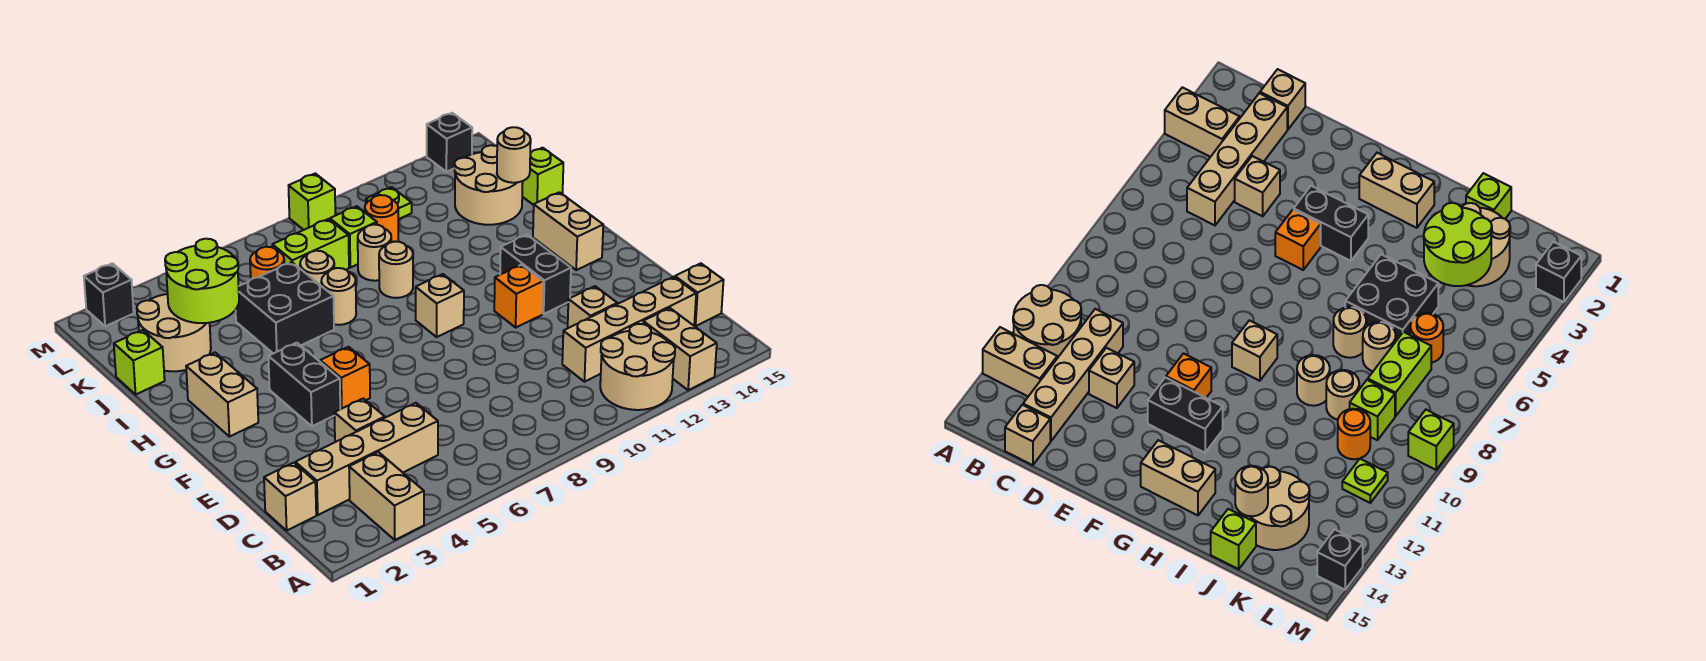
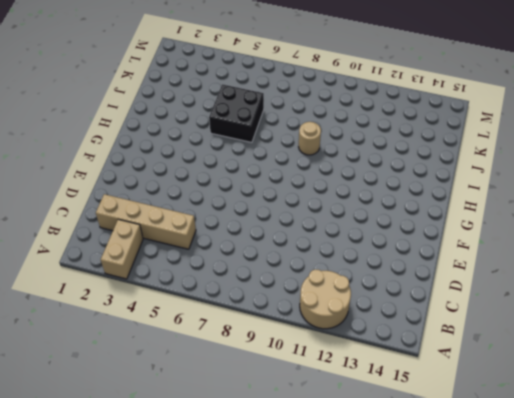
none -> tan brick A13:B13 level 1
none -> tan brick C1 level 1
none -> tan brick C11:C14 level 1
none -> tan brick C15 level 1

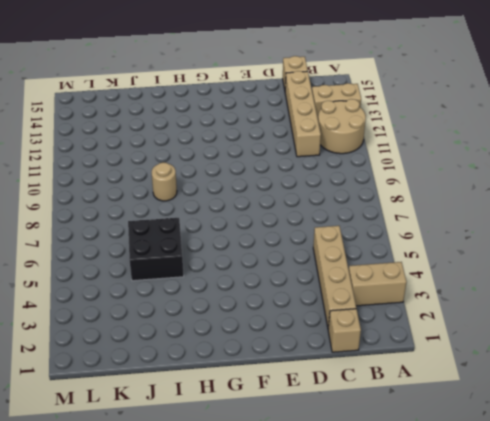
none -> tan brick D4 level 1
none -> tan brick D12 level 1
none -> black brick F4:G4 level 1
none -> orange brick F5 level 1

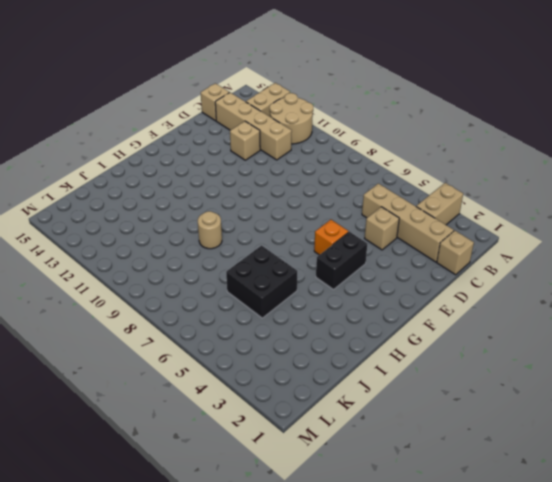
none -> orange brick F11 level 1
none -> black brick F12:G12 level 1
none -> tan brick G2:H2 level 1
none -> tan brick G9 level 1

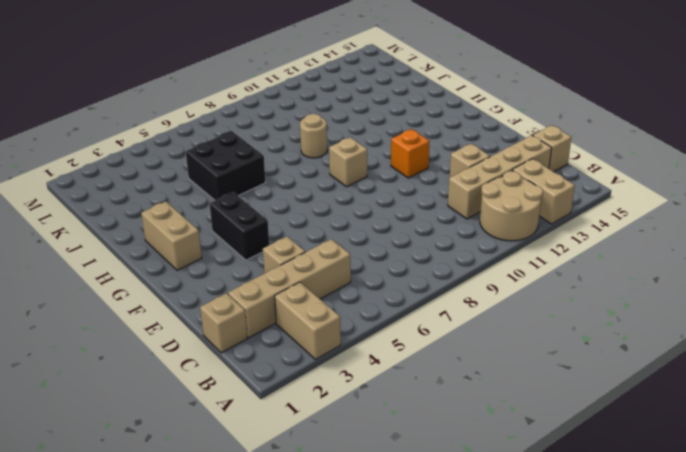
none -> orange brick F5 level 1
none -> black brick F12:G12 level 1
none -> tan brick G14:H14 level 1
none -> tan round brick I7 level 1

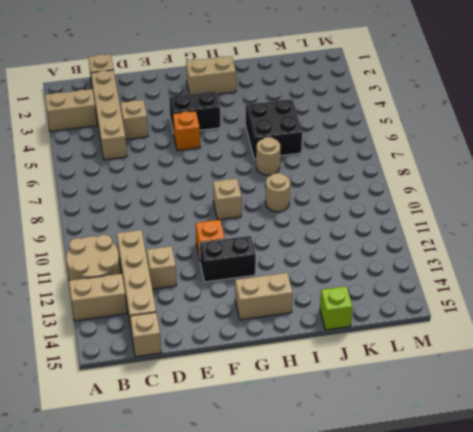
none -> lime brick J1 level 1
none -> tan round brick J2:K3 level 1
none -> tan round brick J7 level 1
none -> tan round brick J9 level 1

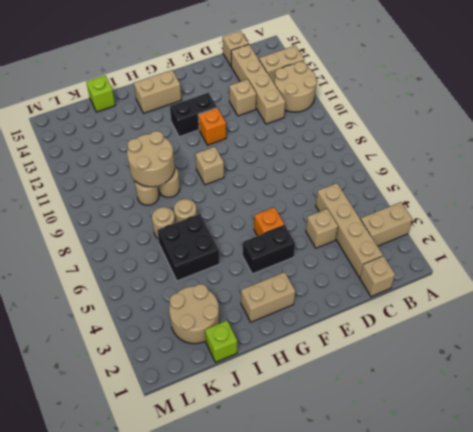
tan round brick I9:J10 level 2 -> tan round brick J13:K14 level 1
none -> orange round brick K6 level 1
none -> lime brick K7:K8 level 1
none -> lime brick K9 level 1
none -> orange round brick K10 level 1

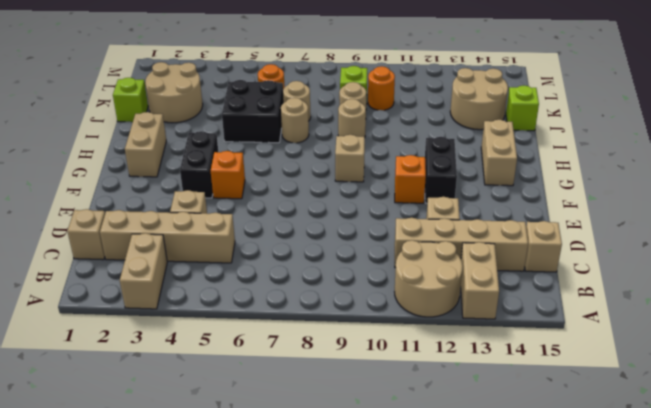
none -> lime brick K7:K8 level 1
none -> lime plate L11 level 1
none -> black brick M2 level 1
none -> lime brick M9 level 1

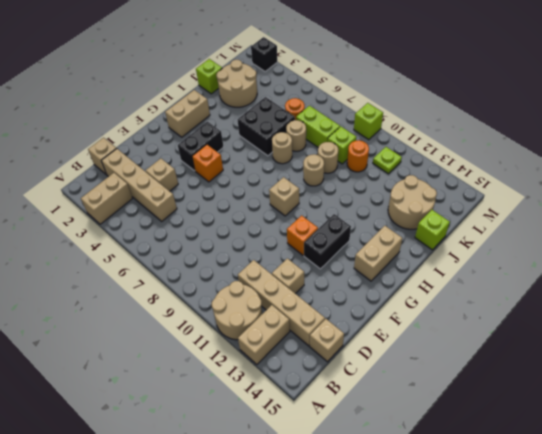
none -> black brick M14 level 1
none -> lime round brick J3:K4 level 2
none -> tan round brick J14 level 2

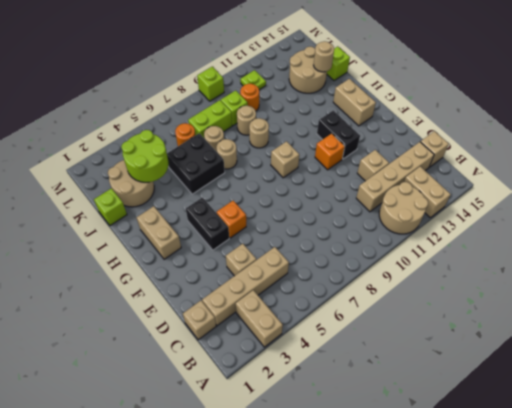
none -> black brick M2 level 1
none -> black brick M14 level 1

